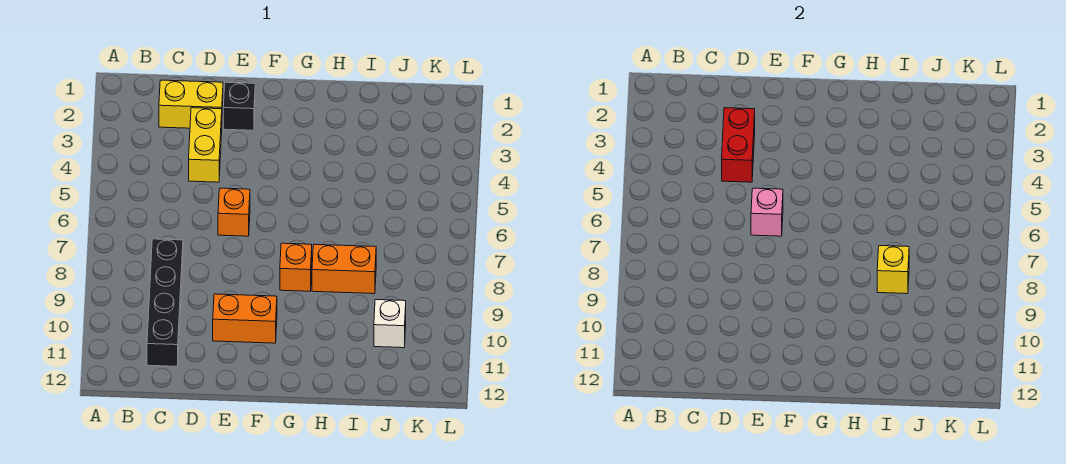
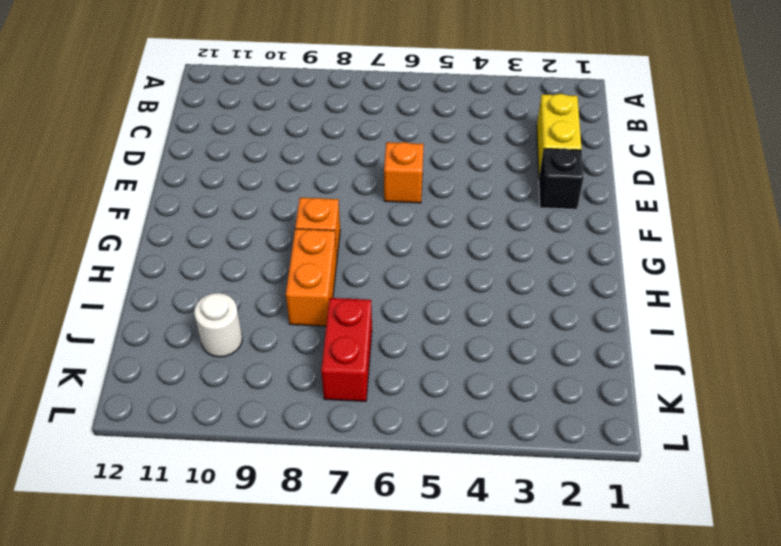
red brick J7:K7 level 1 -> red brick D3:D4 level 2
white round brick J10 level 1 -> white brick J10 level 1
none -> black brick C8:C11 level 1
none -> yellow brick D3:D4 level 1
none -> orange brick E10:F10 level 1

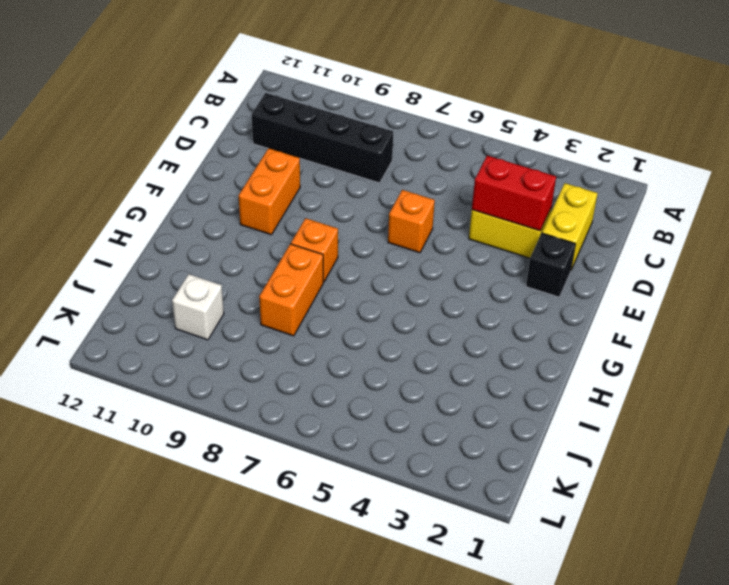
none -> pink brick E6 level 2
none -> yellow brick I8 level 2

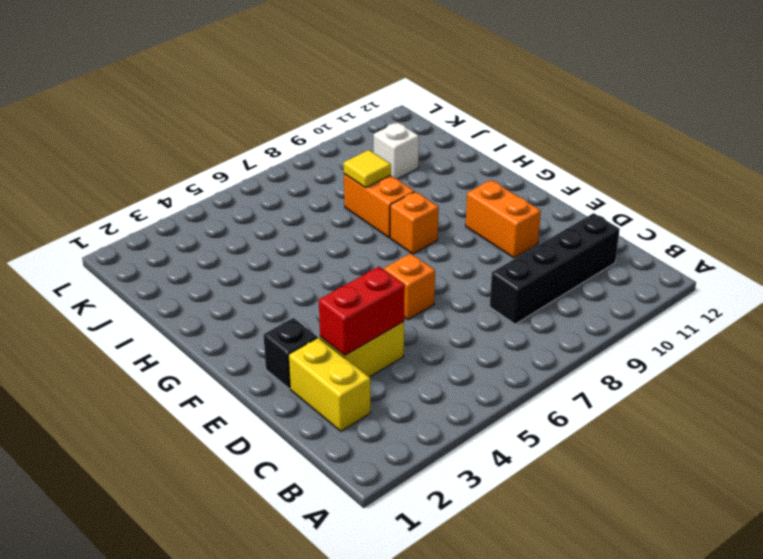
yellow tile I8 level 2 -> yellow brick I8 level 2
none -> pink brick E6 level 2

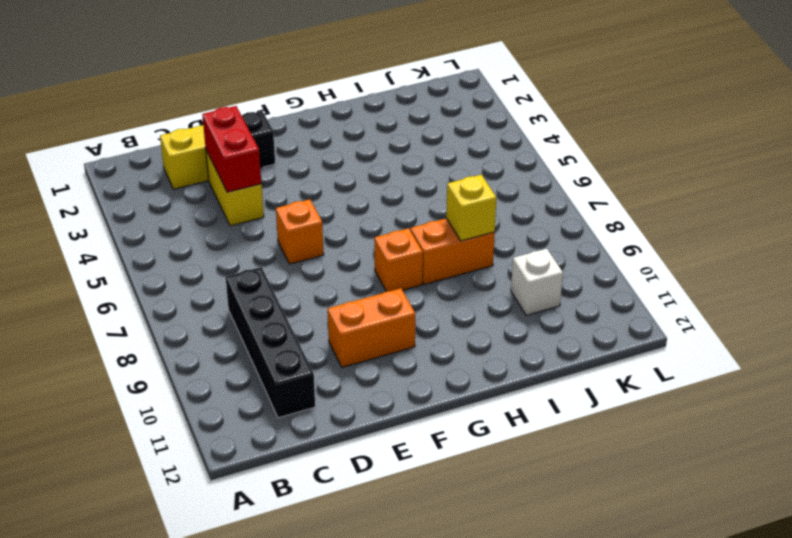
none -> pink brick E6 level 2

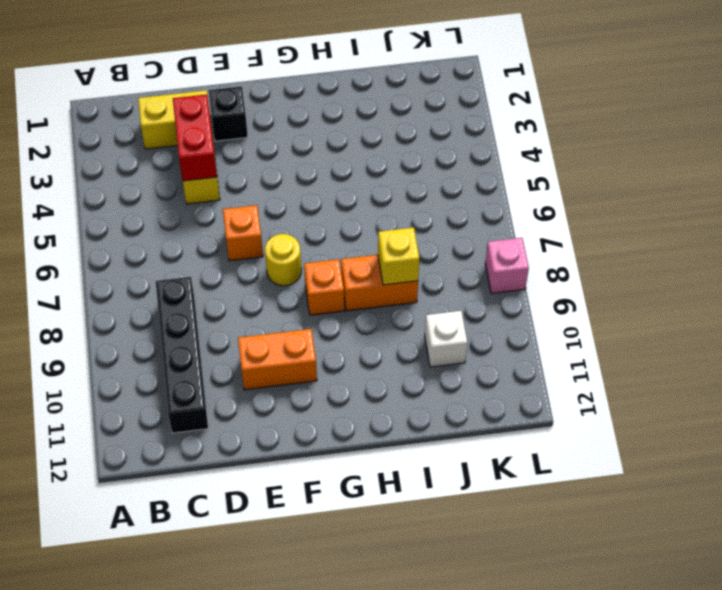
yellow round brick F7 level 1 -> none
pink brick L8 level 1 -> pink brick E6 level 2

